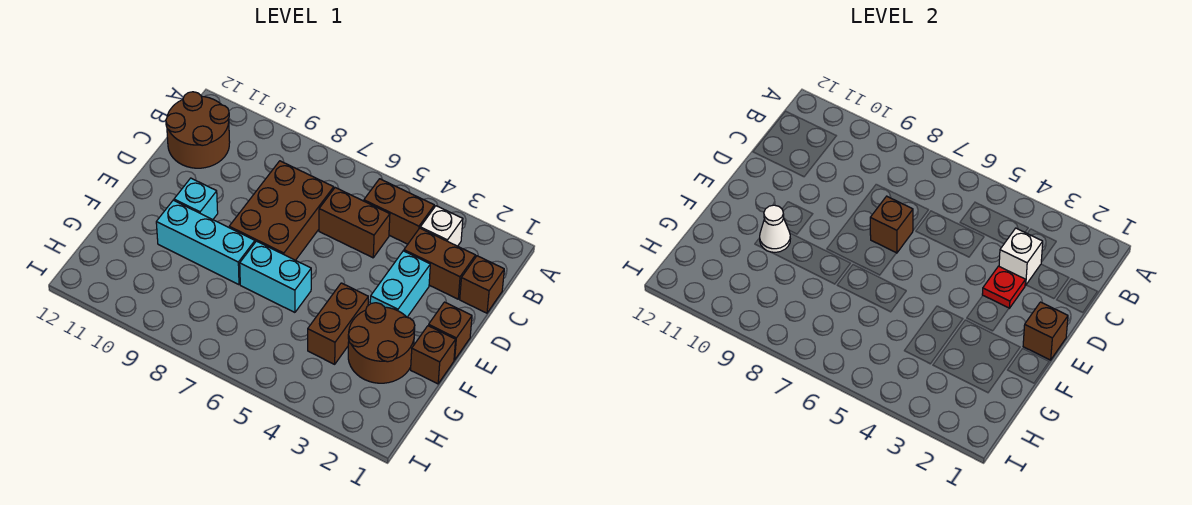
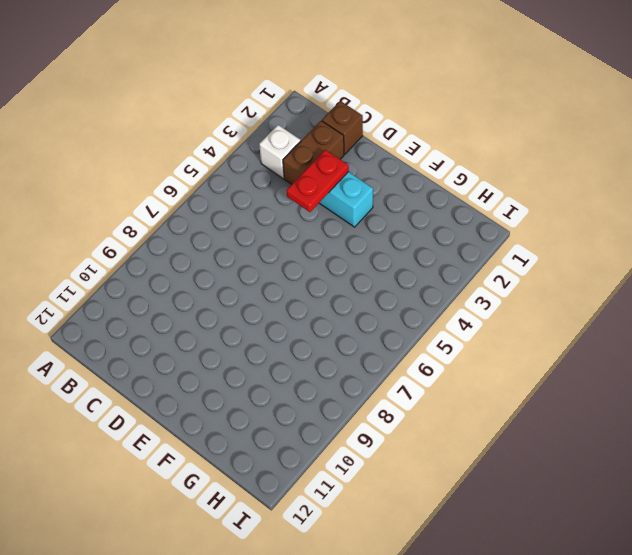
red plate D3:D4 level 2 -> red plate D3 level 2
none -> brown brick B4:B5 level 1
none -> brown round brick B11:C12 level 1
none -> brown brick C5:C6 level 1

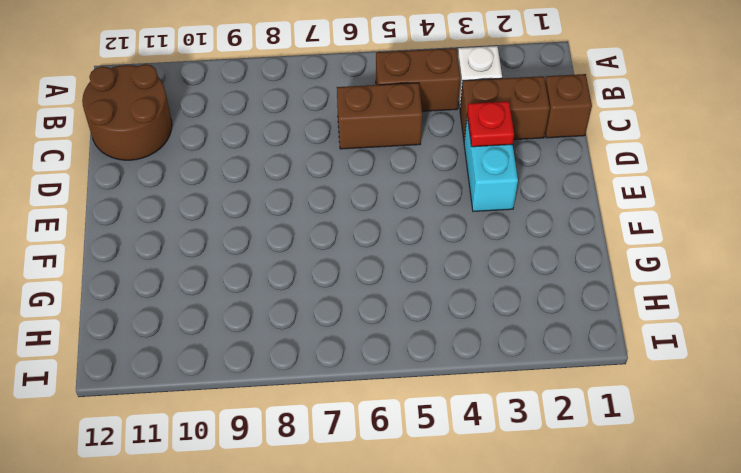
none -> brown brick C7:E8 level 1
none -> brown brick E1 level 1
none -> cyan brick E10 level 1

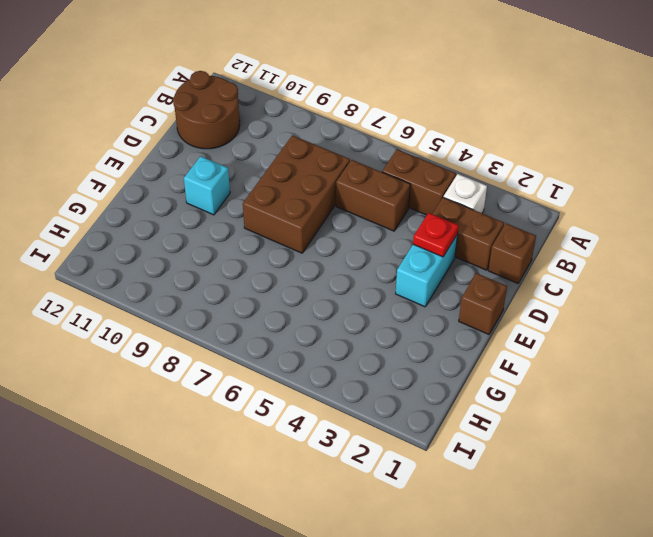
none -> brown brick F1 level 1
none -> brown round brick F2:G3 level 1
none -> brown brick F4:G4 level 1

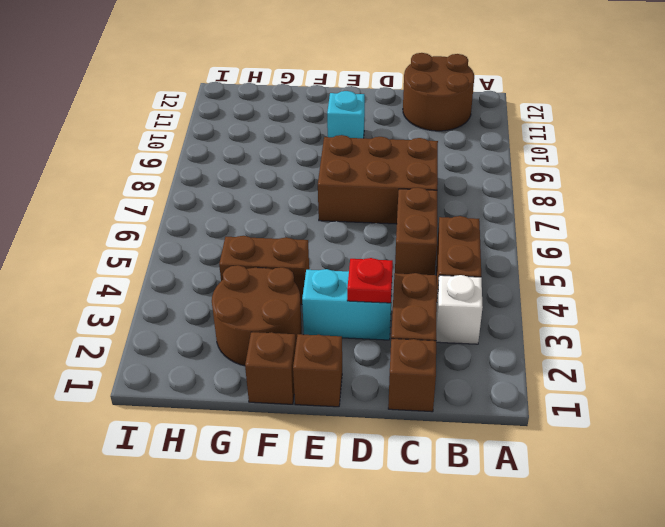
none -> cyan brick F6:F7 level 1
none -> cyan brick F8:F10 level 1
none -> white brick C3 level 2

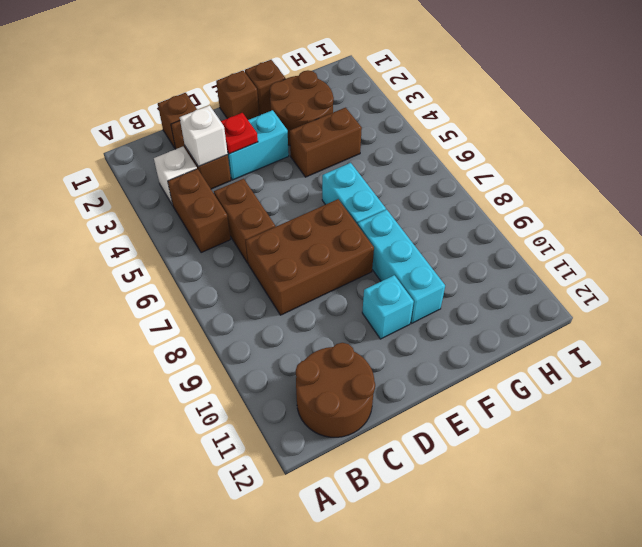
none -> brown brick D7 level 2
none -> brown brick E1 level 2
none -> white cone F10 level 2

